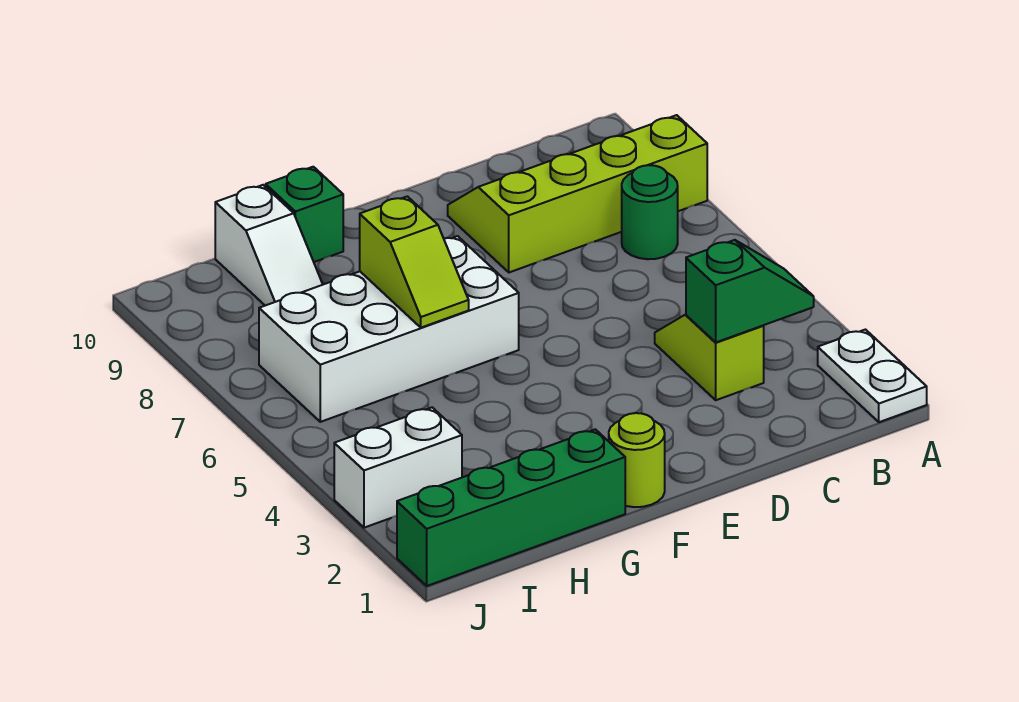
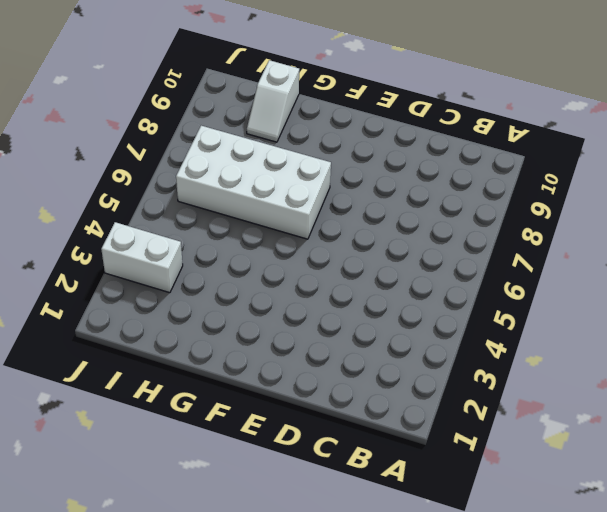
none -> white plate A1:A2 level 1
none -> lime slope A8:D9 level 1 top 8
none -> green round brick B7 level 1

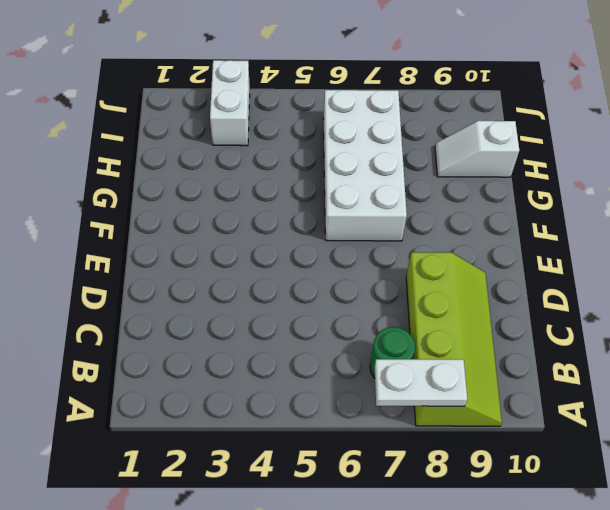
white plate A7:A8 level 2 -> white plate A1:A2 level 1
none -> lime slope C3:C4 level 1 top 3
none -> lime round brick F1 level 1
none -> green brick G1:J1 level 1

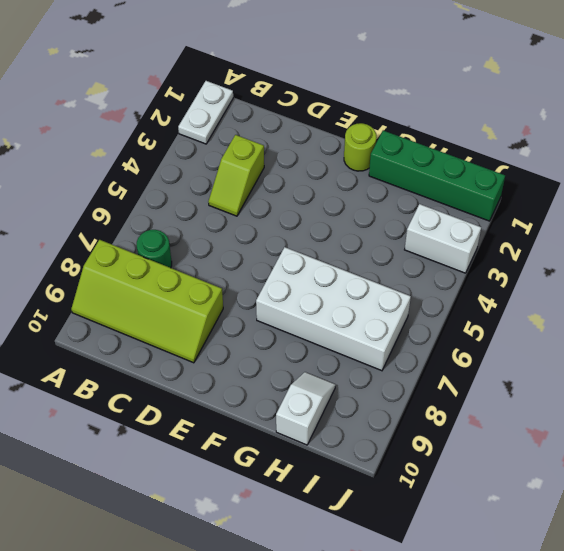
none -> green brick G10 level 1
none -> green slope B3:C3 level 2 top C
none -> lime slope G6:G7 level 2 top 7

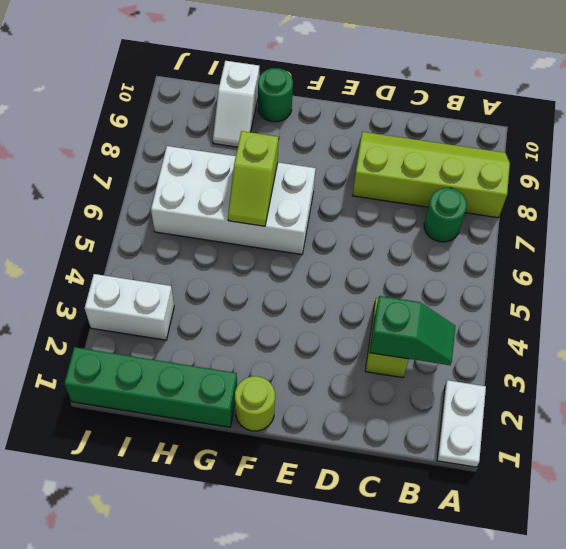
green round brick G10 level 1 -> green brick G10 level 1

